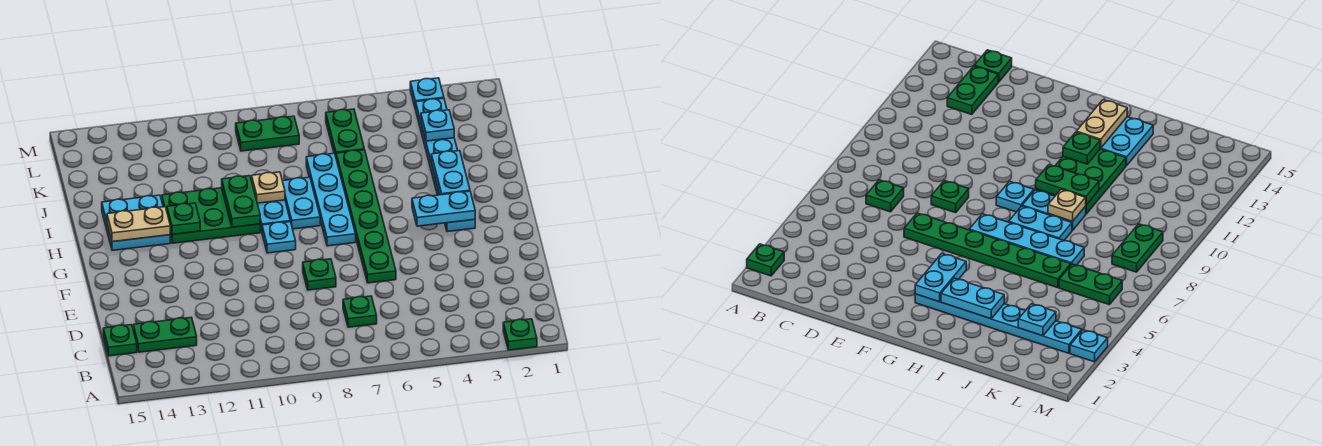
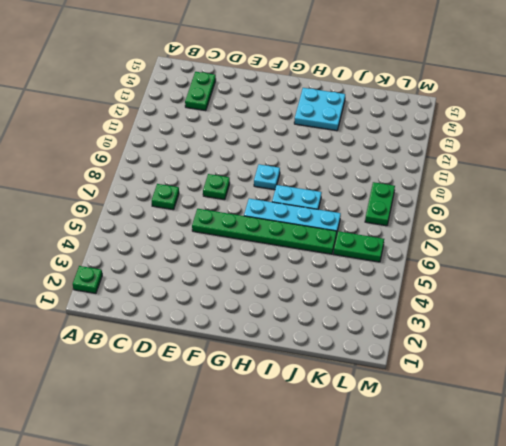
none -> green plate C15 level 1
none -> cyan plate G3:L3 level 1
none -> cyan plate H9:I9 level 1

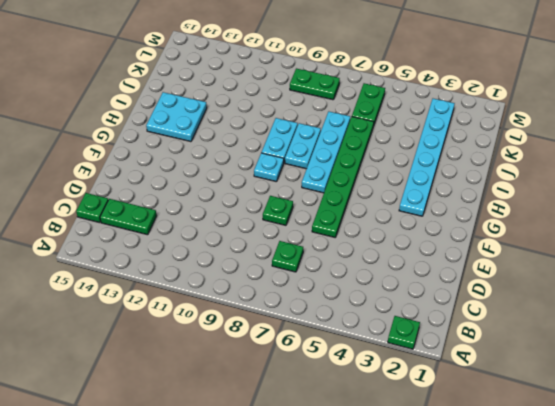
none -> green plate H10:I12 level 1
none -> cyan plate M3 level 1
none -> cyan plate G3:G4 level 2

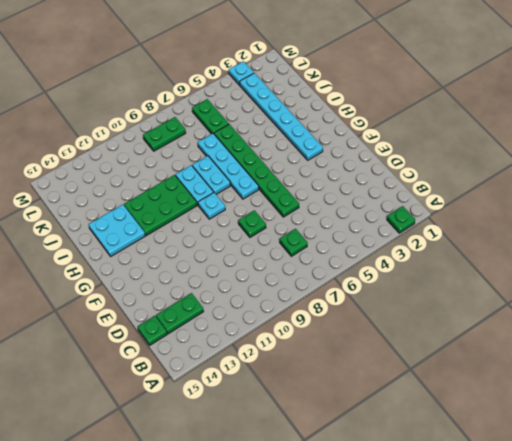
none -> cyan plate G3:G4 level 2
none -> cyan plate H3:I3 level 2
none -> green plate H10:I10 level 2

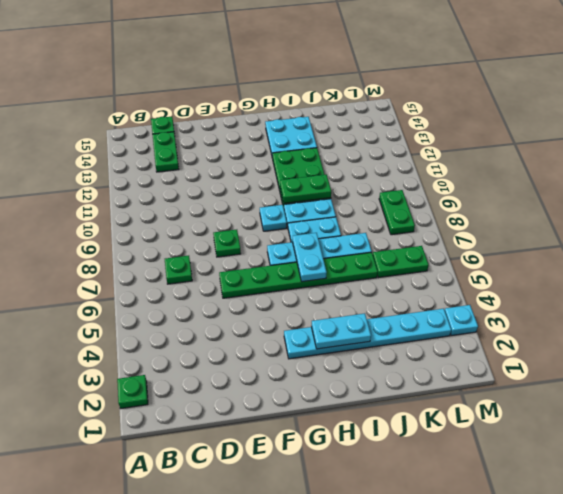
cyan plate H6:H7 level 2 -> cyan plate G3:G4 level 2
none -> green plate H12 level 2
none -> tan plate H13:H14 level 2
none -> tan plate I9 level 2

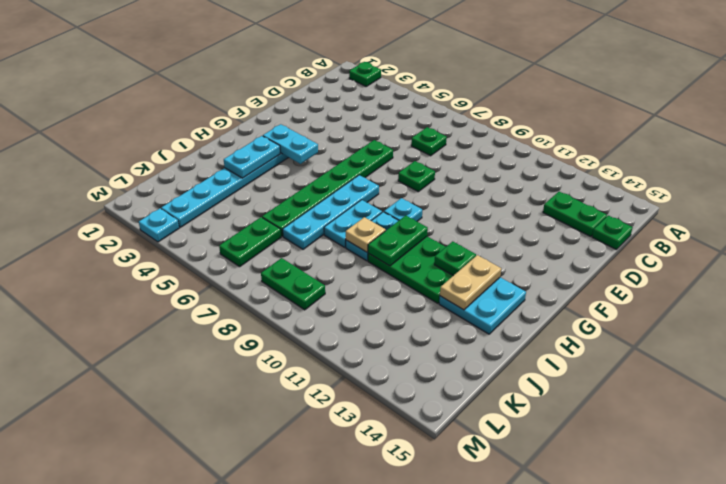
tan plate H13:I13 level 2 -> tan plate H13:H14 level 2
none -> cyan plate K3 level 2

